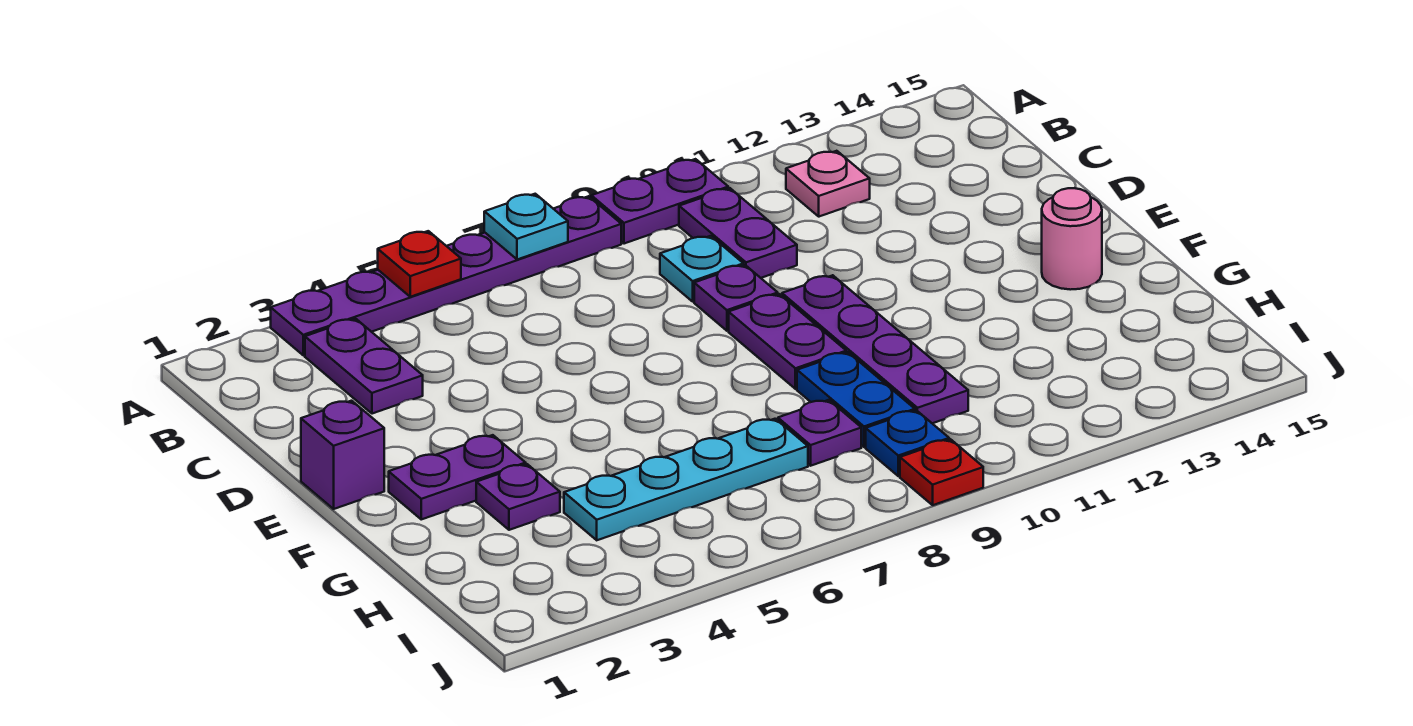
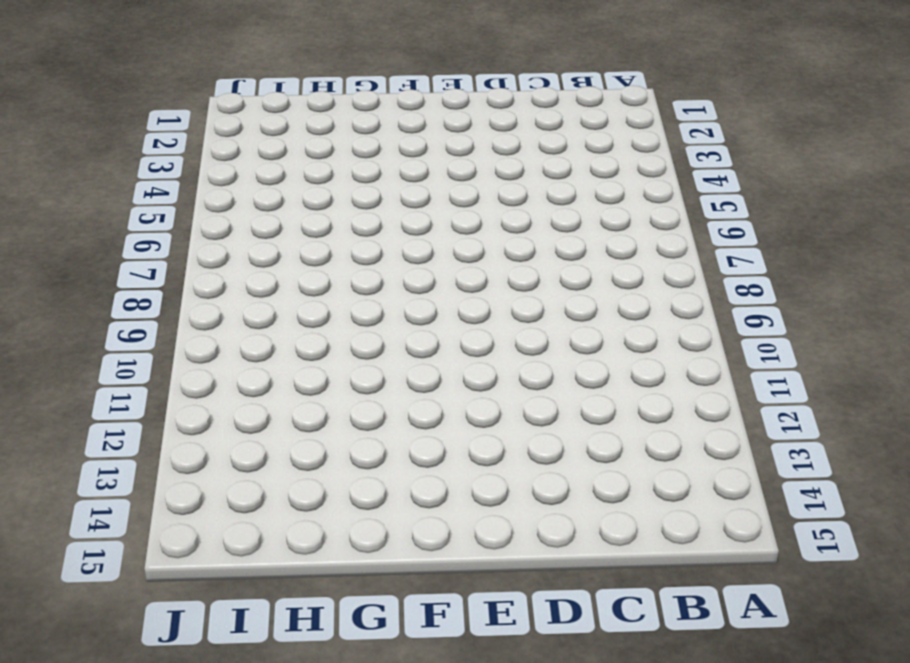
none -> purple plate A3:A8 level 1
none -> purple plate A9:A10 level 1
none -> purple plate B3:C3 level 1

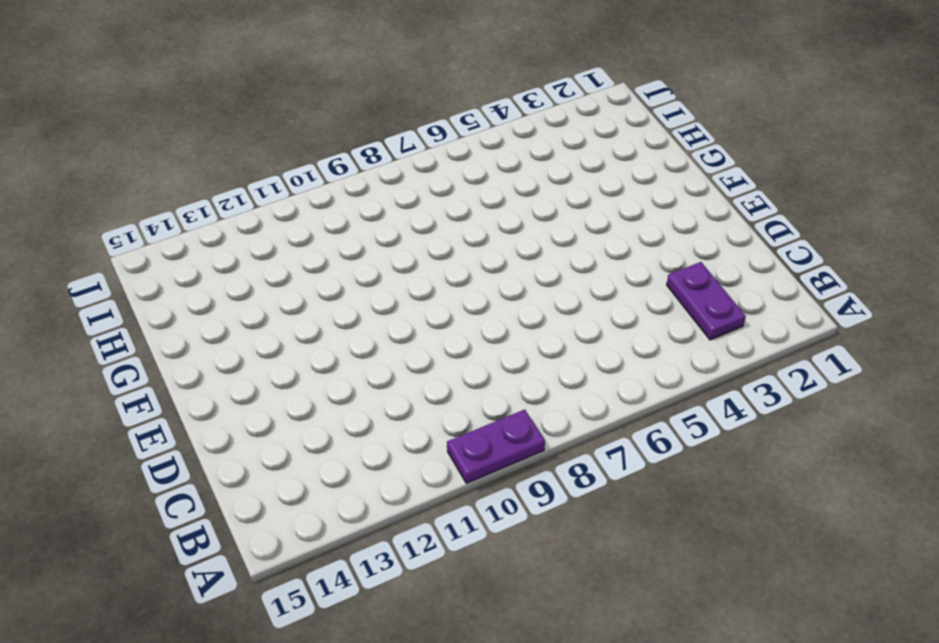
none -> purple plate A3:A8 level 1
none -> purple plate B10:C10 level 1
none -> pink plate B12 level 1

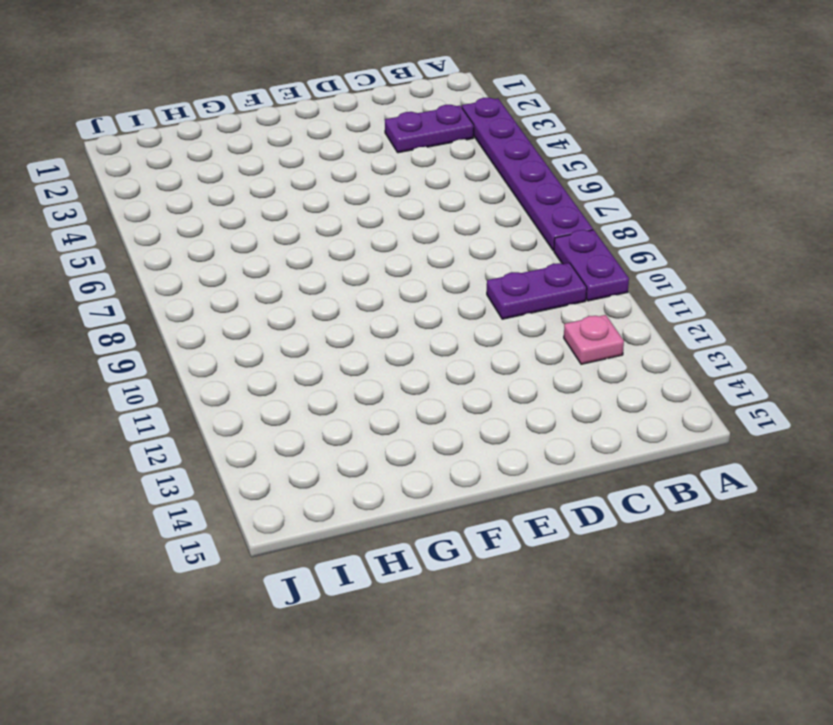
none -> cyan plate C9 level 1
none -> purple plate D9 level 1
none -> purple brick E1 level 1

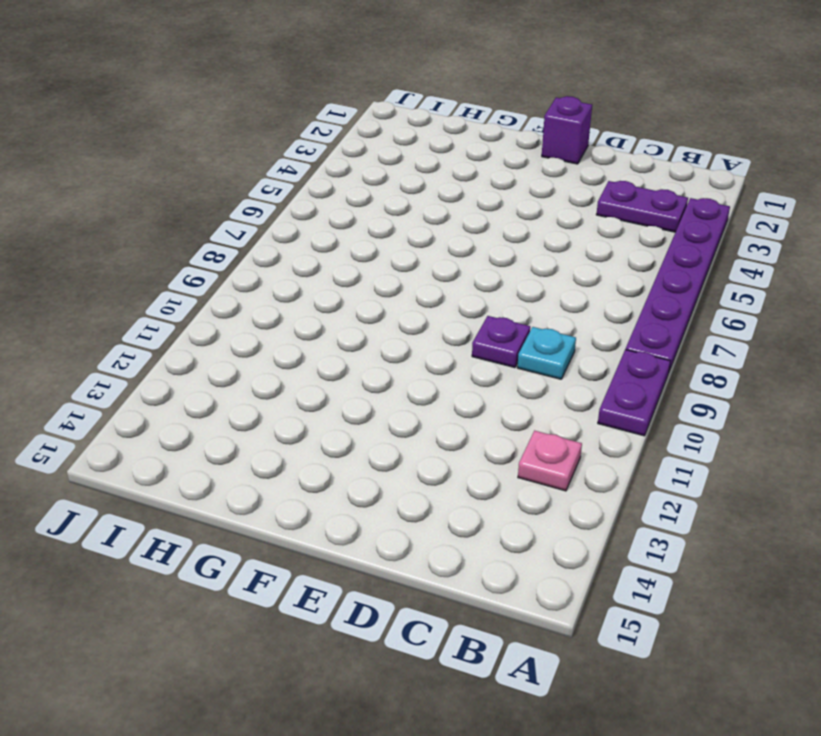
none -> purple plate B10:C10 level 1
none -> purple plate E9:F9 level 1
none -> purple plate E10:H10 level 1

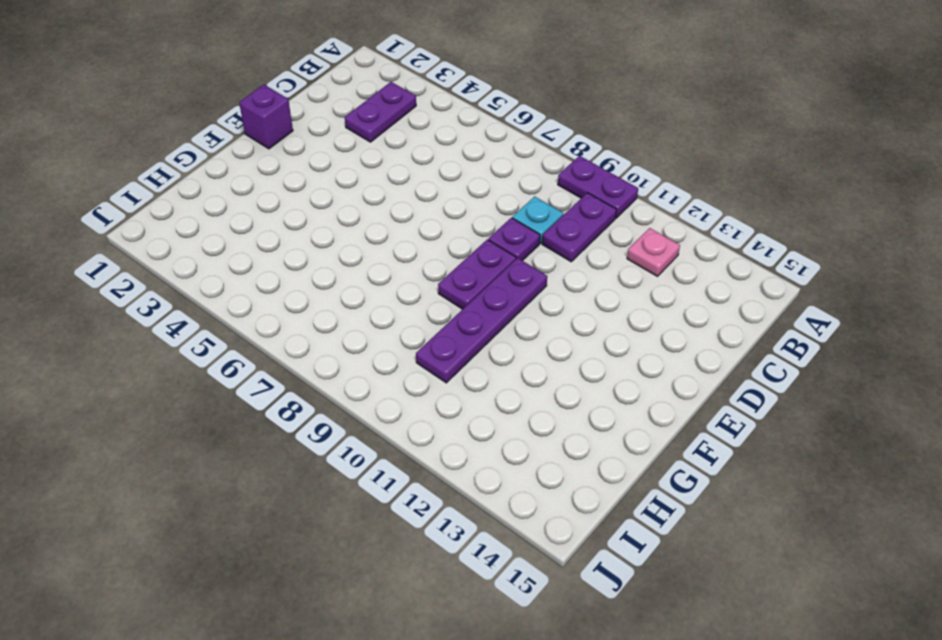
none -> purple plate A3:A8 level 1
none -> purple plate F2:F3 level 1
none -> pink round brick F14 level 1

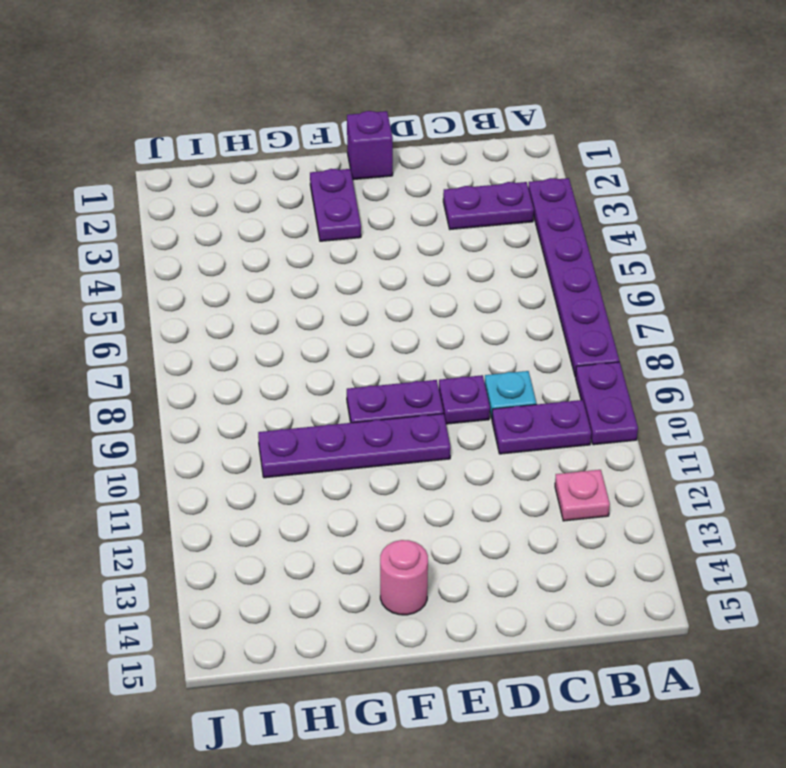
none -> purple plate G3 level 1
none -> blue plate G9:H9 level 1
none -> cyan plate H4:H7 level 1

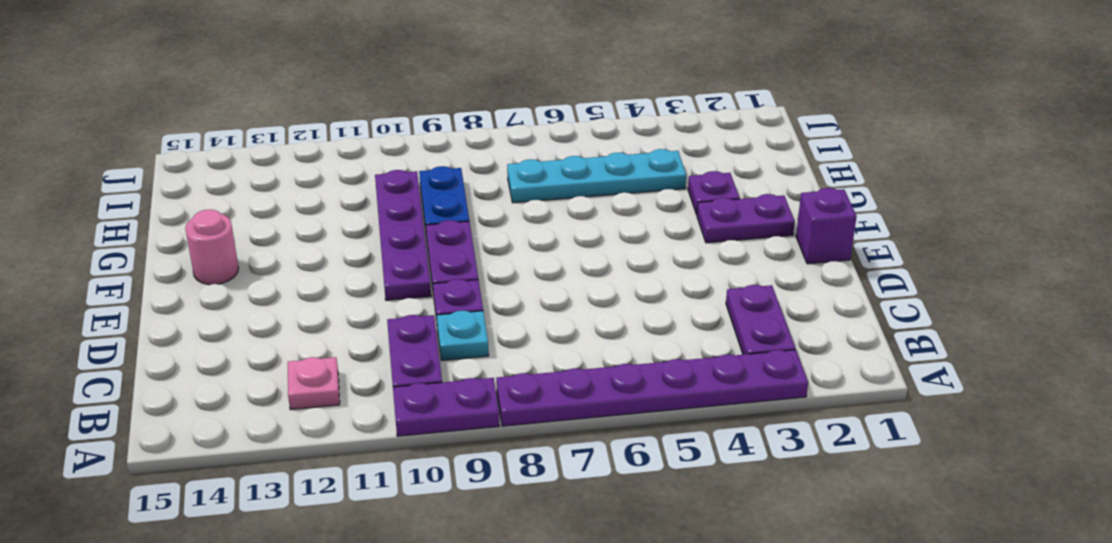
none -> purple plate H8 level 1
none -> blue plate I9 level 1
none -> red plate J9 level 1

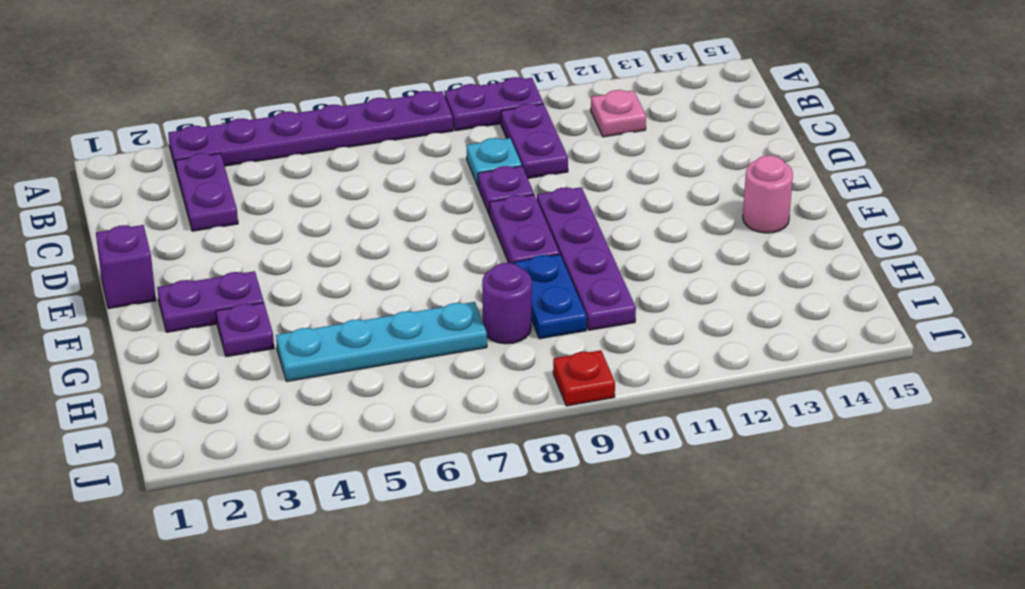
purple round brick H8 level 1 -> purple plate H8 level 1
none -> blue plate I9 level 1
none -> red plate A5 level 2
none -> cyan plate A7 level 2

